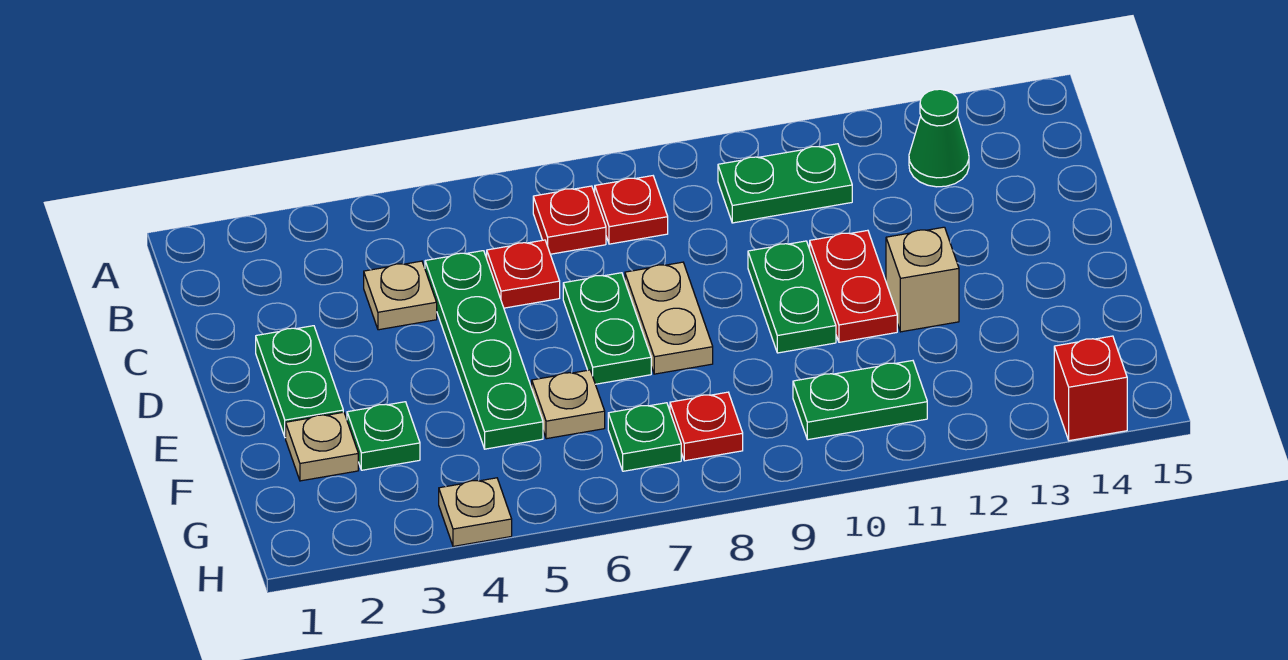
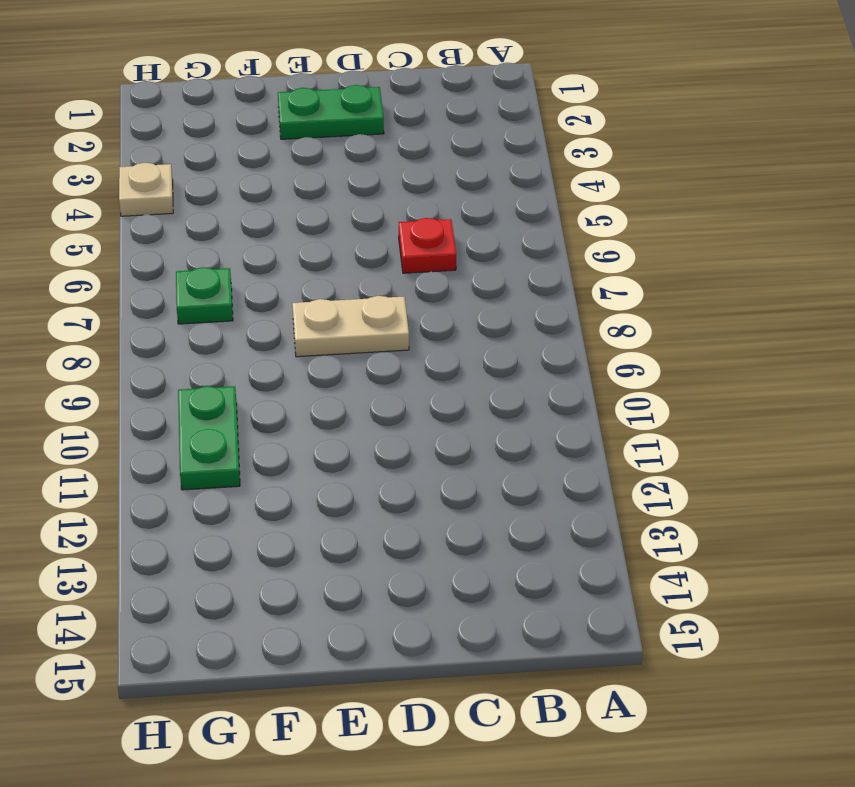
none -> red plate B7 level 1
none -> red plate B8 level 1
none -> green plate B10:B11 level 1

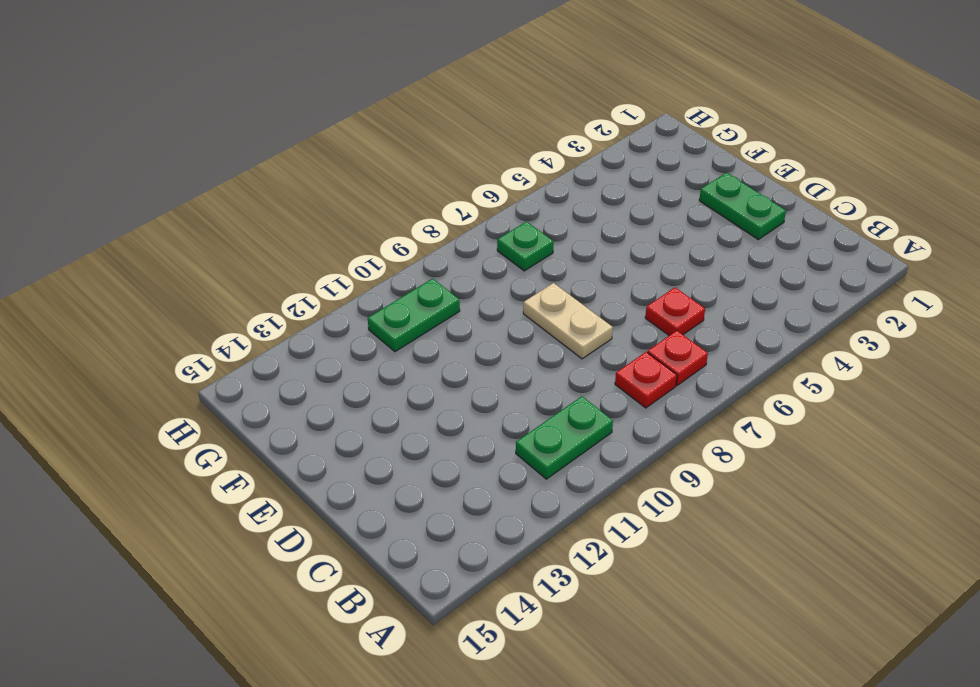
none -> green cone B13 level 1
none -> tan plate C4 level 1
none -> green plate C5:F5 level 1

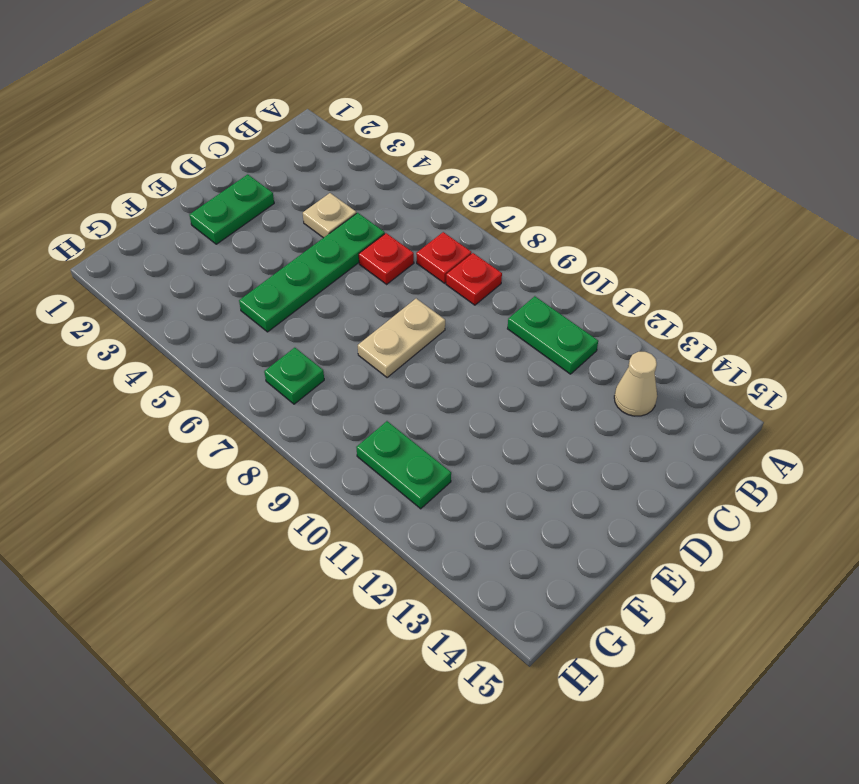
tan cone B13 level 1 -> green cone B13 level 1
none -> green plate D7:E7 level 1
none -> green plate D10:E10 level 1
none -> red plate D11:E11 level 1

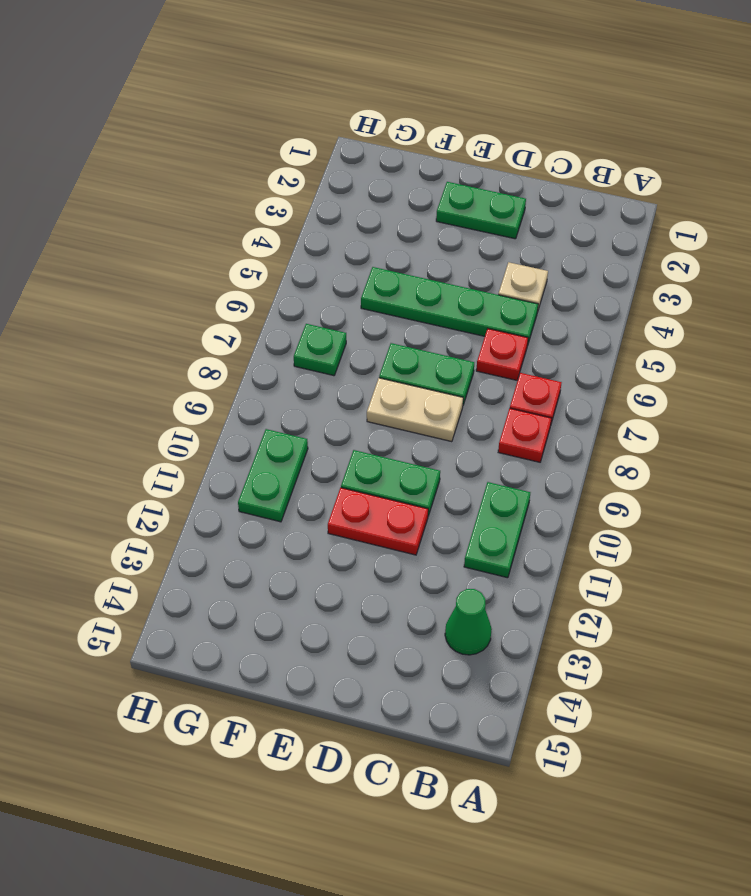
none -> tan brick E12 level 1
none -> tan plate F2 level 1
none -> green plate F3 level 1

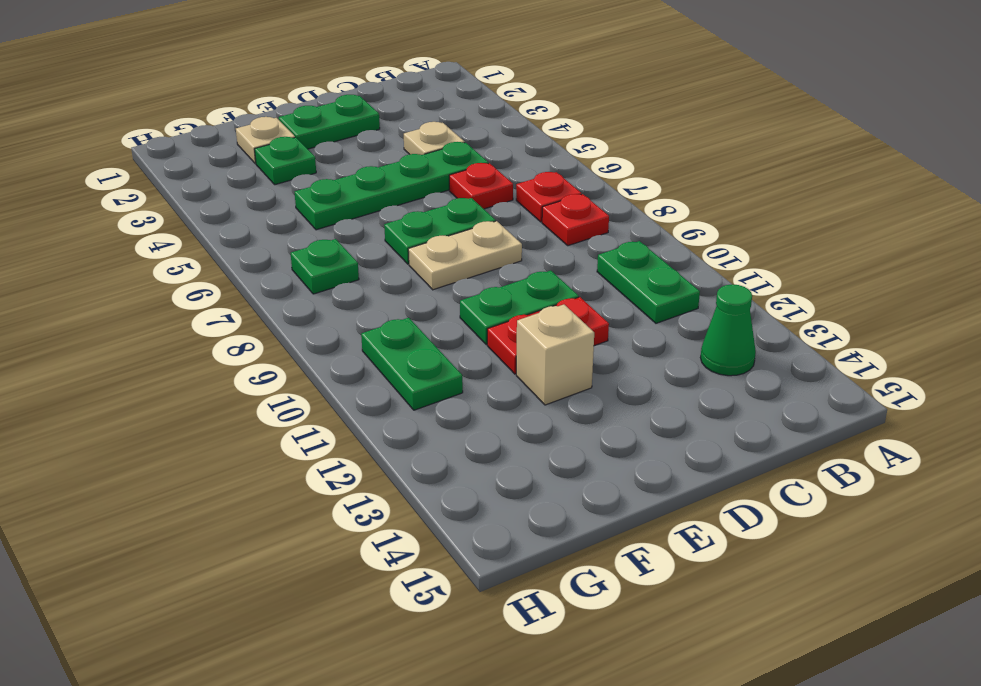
none -> tan plate F6 level 1
none -> red plate G8 level 1
none -> tan plate H4 level 1

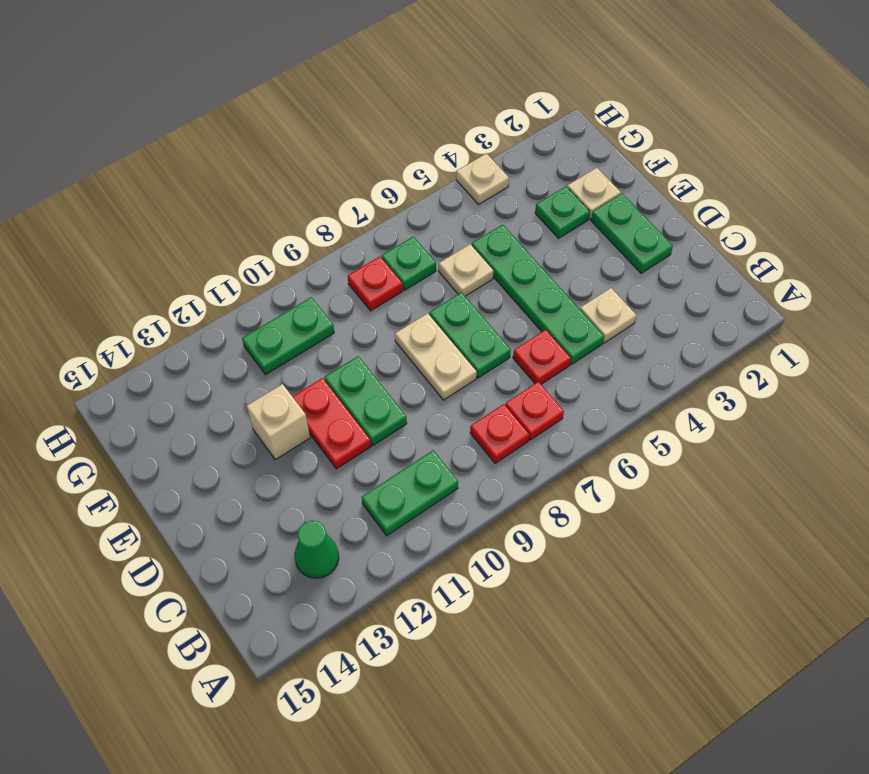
none -> red brick H14 level 1

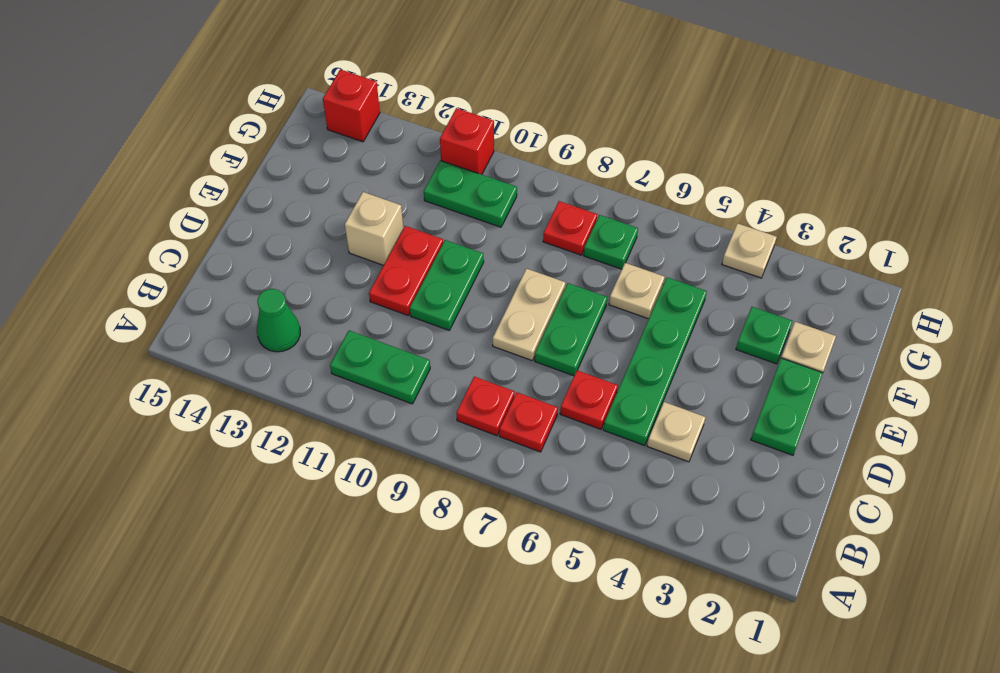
red brick H11 level 1 -> none

